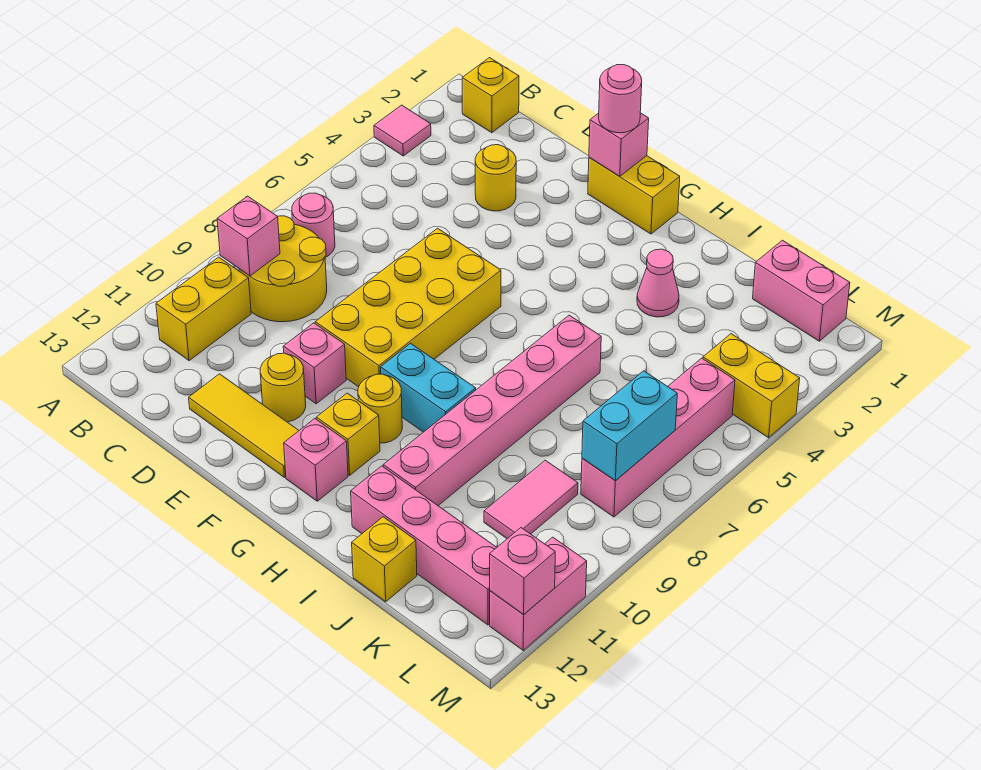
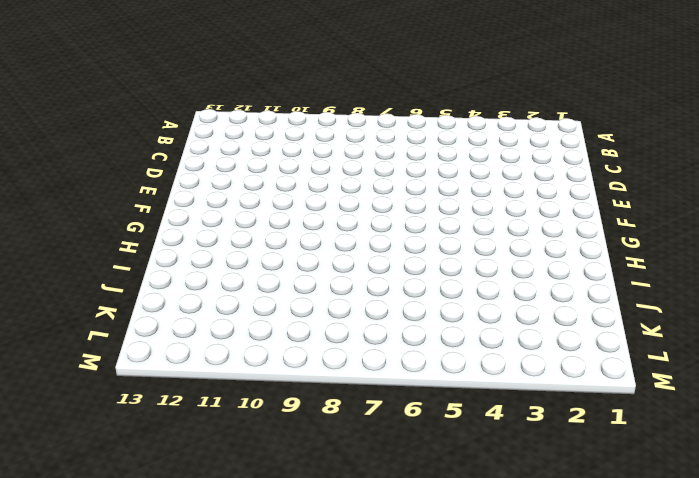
none -> pink tile A3 level 1
none -> yellow brick B1 level 1
none -> pink round brick B7 level 1

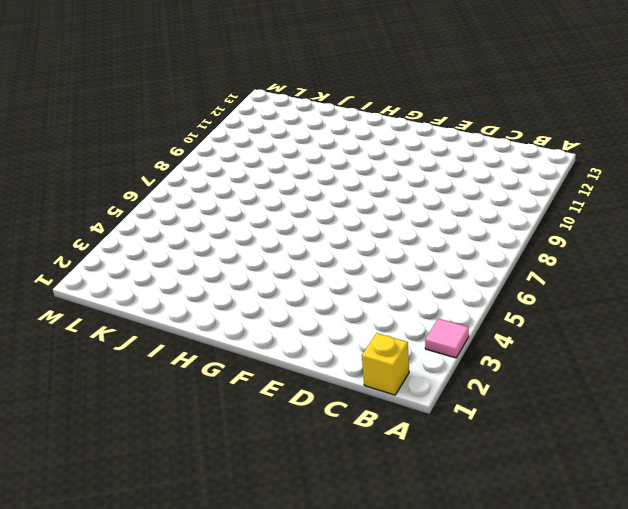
none -> pink round brick B7 level 1
none -> yellow round brick B8:C9 level 1
none -> yellow brick B10:B11 level 1

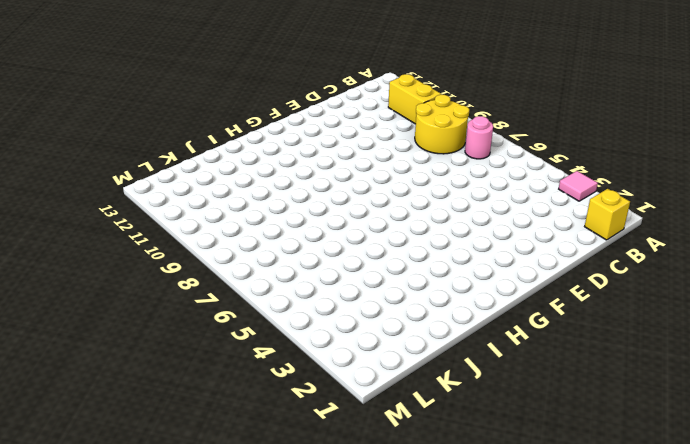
none -> yellow round brick D3 level 1
none -> yellow tile D12:F12 level 1
none -> yellow brick E6:F9 level 1

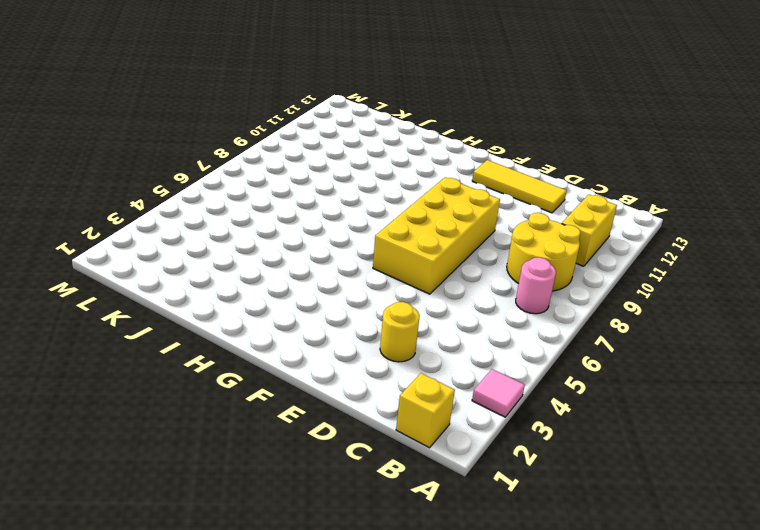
none -> pink brick E10 level 1
none -> yellow round brick E11 level 1
none -> yellow brick F1:G1 level 1

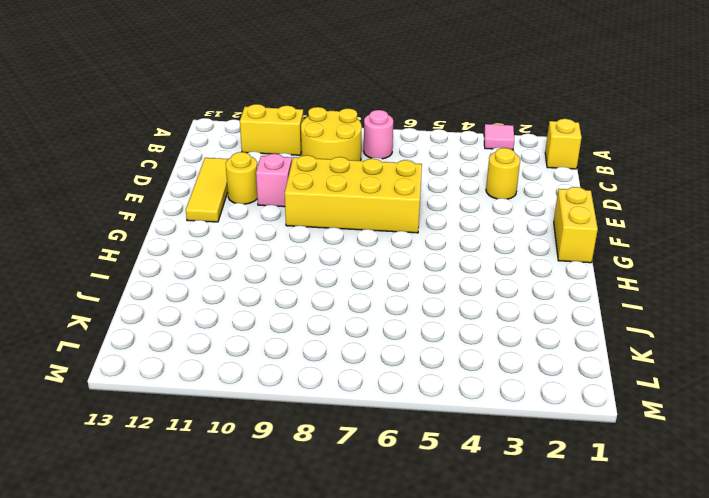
none -> cyan brick G9:H9 level 1
none -> yellow round brick G10 level 1
none -> yellow brick G11 level 1

